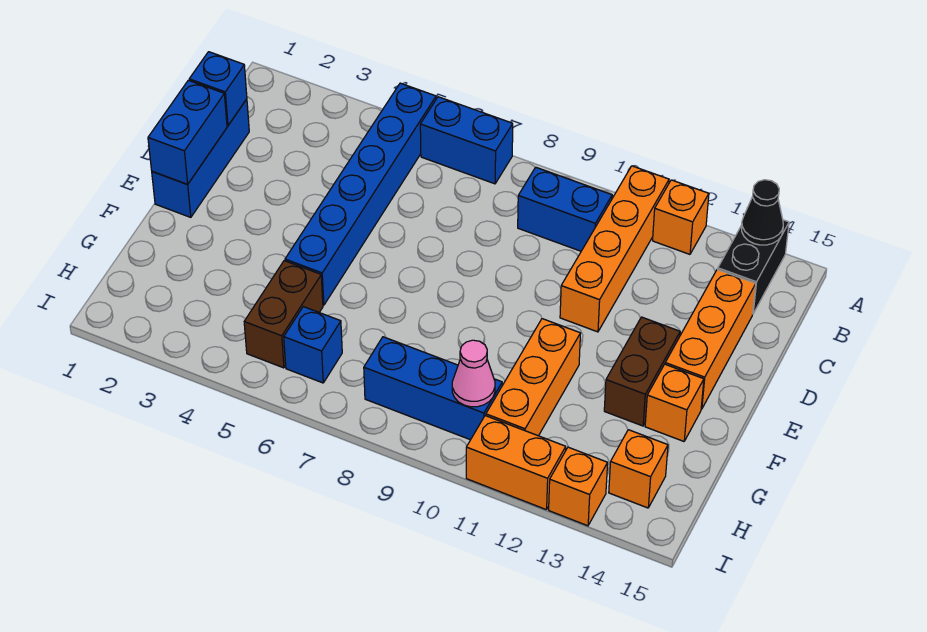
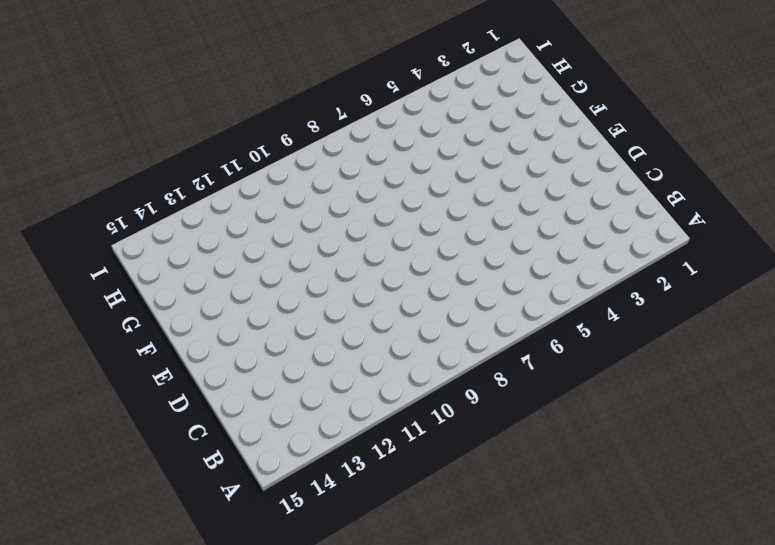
none -> blue brick A5:F5 level 1
none -> blue brick A6:A7 level 1
none -> orange brick A11:D11 level 1

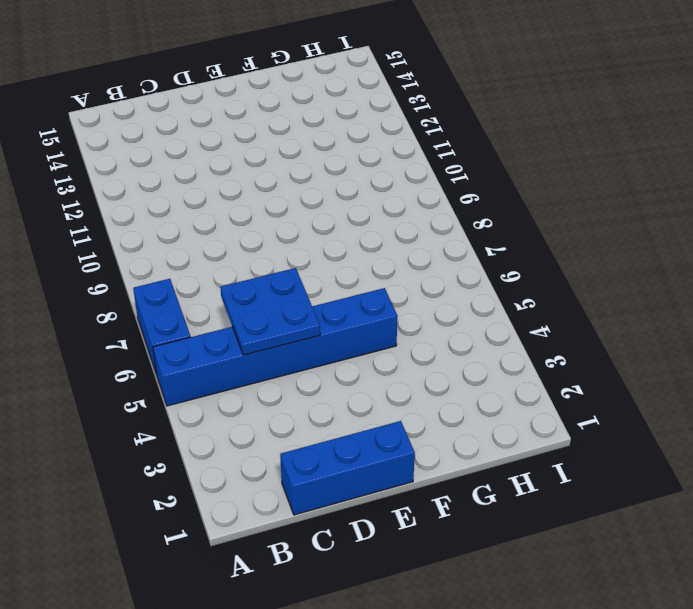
blue plate C5:D6 level 2 -> none
none -> orange brick A11:D11 level 1
none -> orange brick A12 level 1
none -> black brick A14:B14 level 1

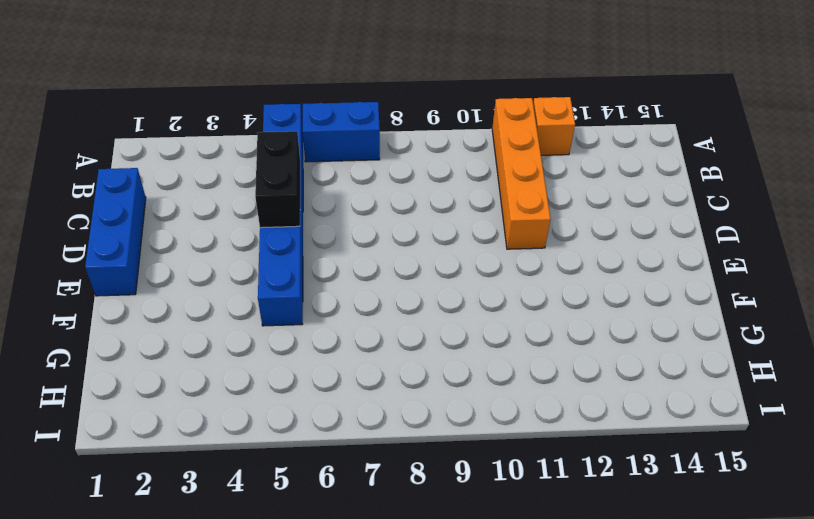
black brick C5:D5 level 2 -> black brick A14:B14 level 1
none -> blue brick B9:B10 level 1
none -> orange brick C14:E14 level 1
none -> brown brick E13:F13 level 1

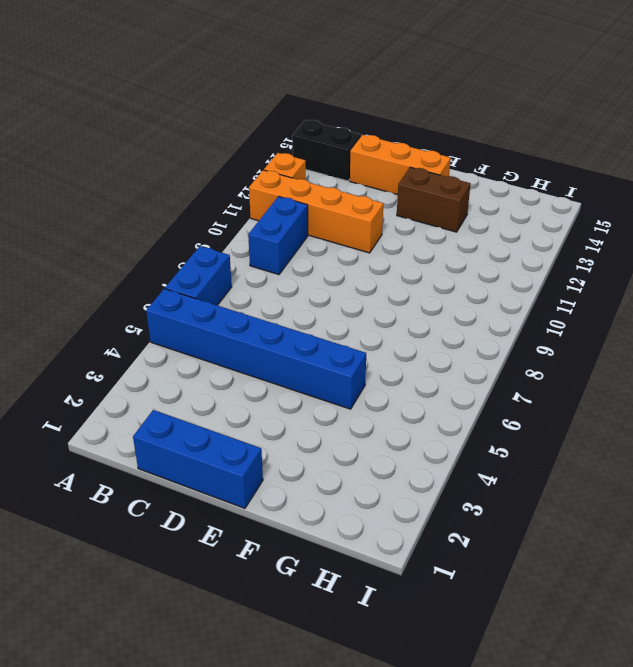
none -> orange brick F11:H11 level 1
none -> orange brick F14 level 1
none -> brown brick G5:H5 level 1

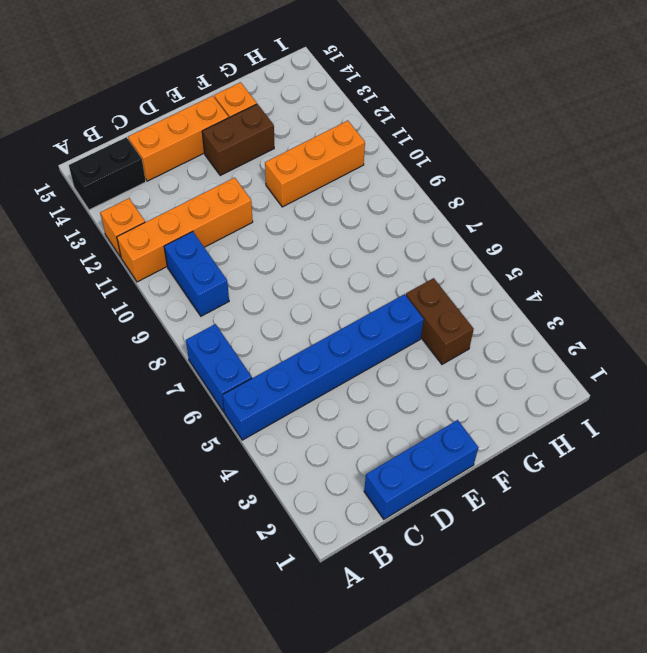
brown brick G4:G5 level 1 -> brown brick G5:H5 level 1
none -> blue brick H6 level 1
none -> blue brick H8:H10 level 1
none -> orange brick H14 level 1

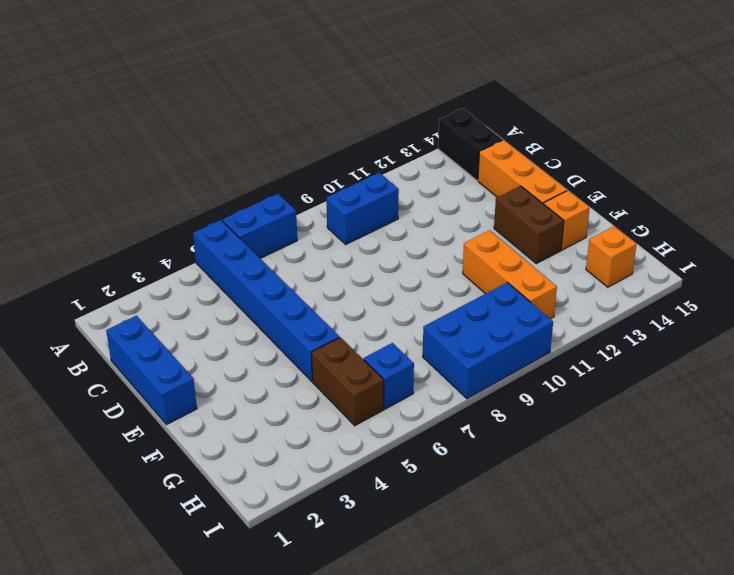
blue brick H8:I10 level 1 -> blue brick H8:H10 level 1
none -> orange brick A11:D11 level 1
none -> orange brick A12 level 1
none -> orange brick I11:I12 level 1

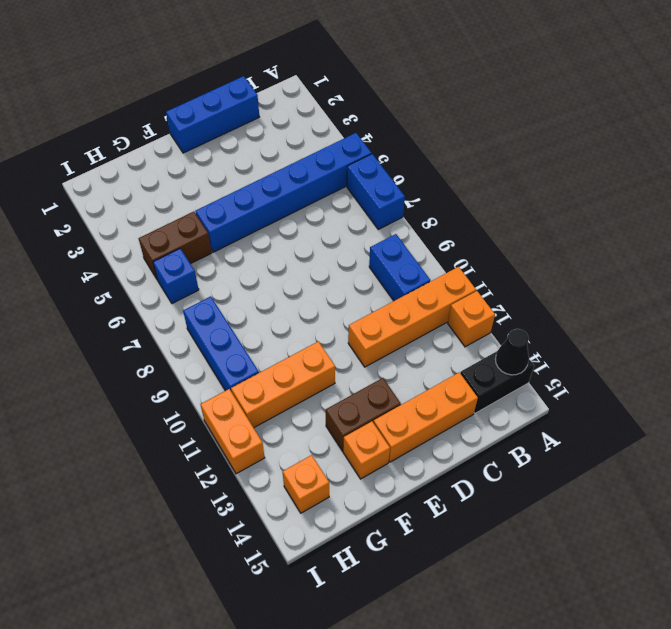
none -> orange brick I13 level 1
none -> blue brick C1 level 2
none -> blue brick D1:E1 level 2

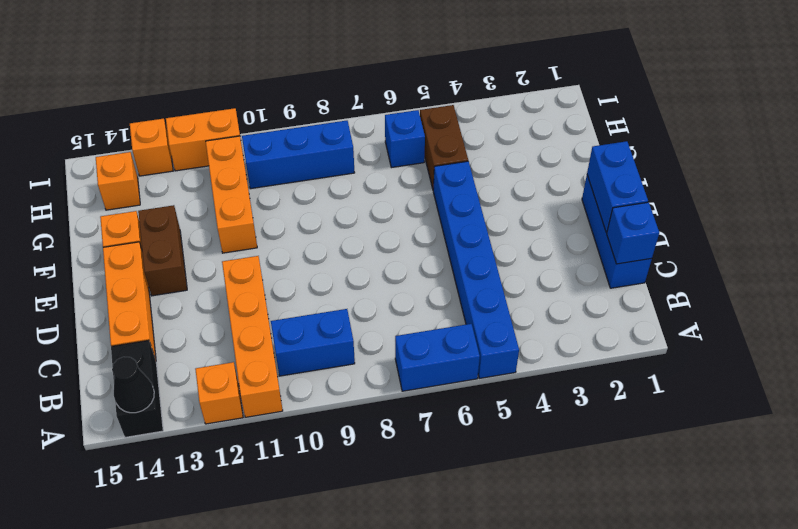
none -> pink cone H10 level 2

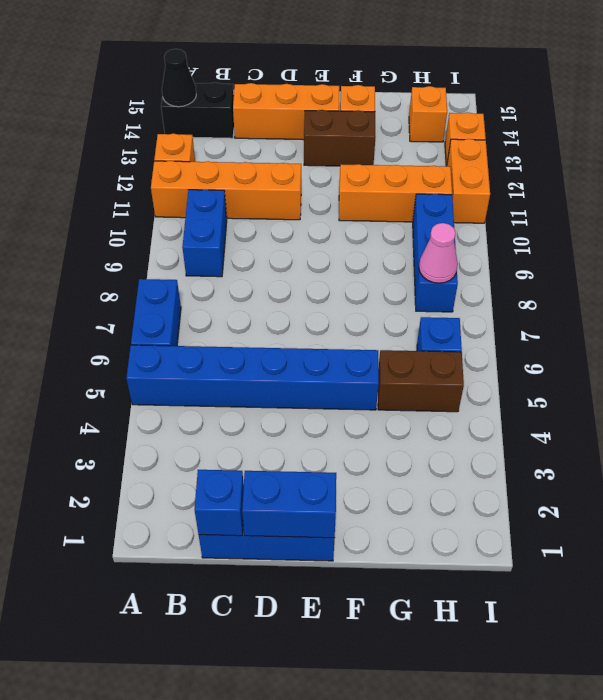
pink cone H8 level 2 -> pink cone H10 level 2

